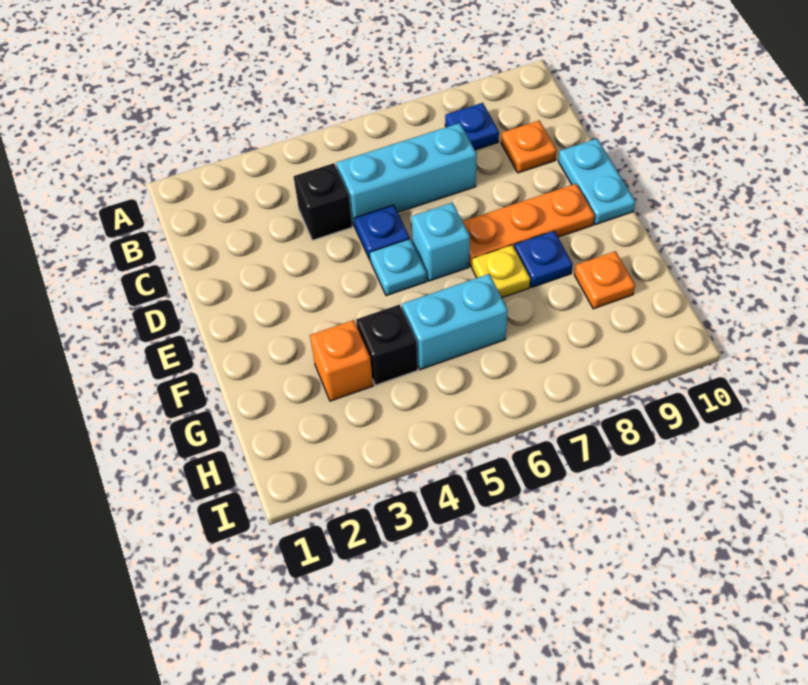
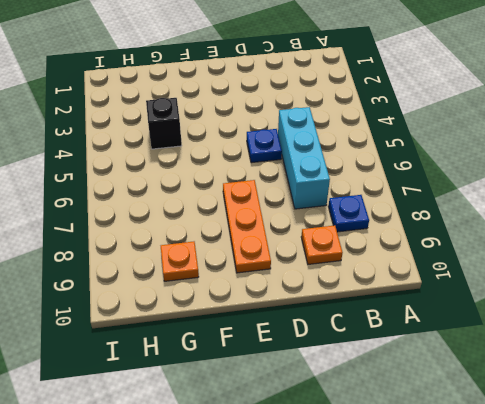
none -> black brick C4 level 1
none -> cyan plate D10:E10 level 1
none -> cyan plate E5 level 1

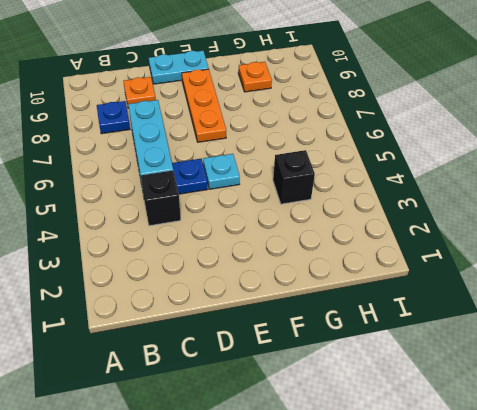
none -> cyan brick E6 level 1
none -> yellow plate F7 level 1
none -> blue plate F8 level 1

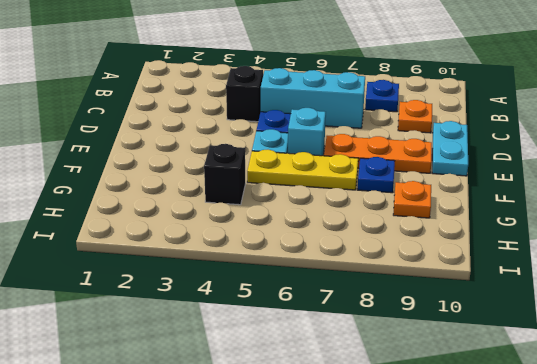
yellow plate F5:F7 level 1 -> yellow plate F7 level 1
none -> orange brick G3 level 1
none -> cyan brick G5:G6 level 1

